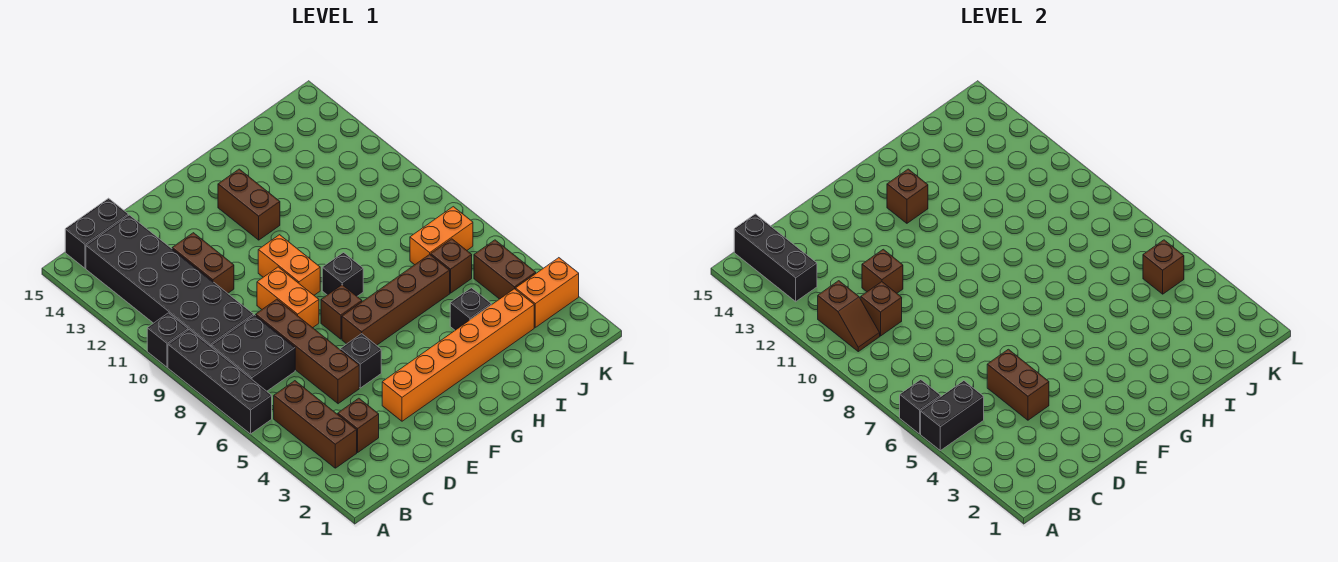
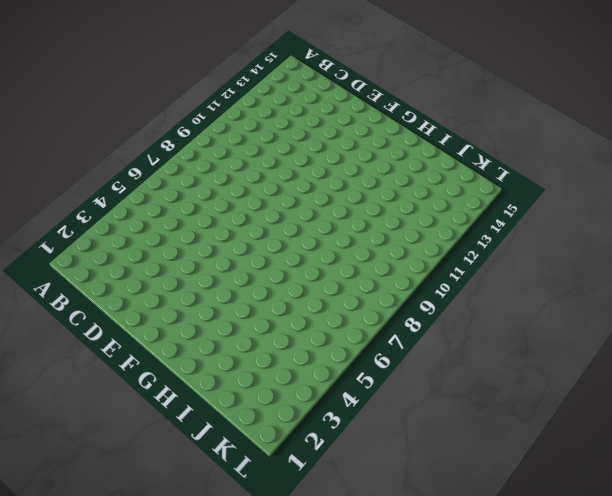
none -> black brick A6:A9 level 1
none -> black brick A10 level 1
none -> brown brick B3:B5 level 1
none -> black brick B7:C8 level 1

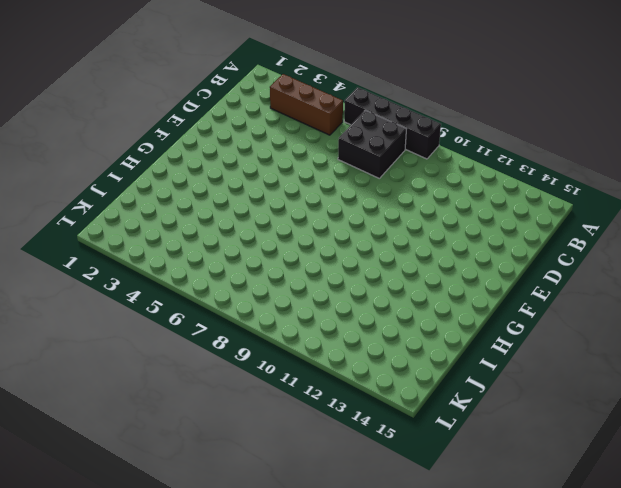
none -> black brick A10 level 1
none -> black brick B9:C14 level 1
none -> black brick B15:C15 level 1
none -> brown brick C3 level 1

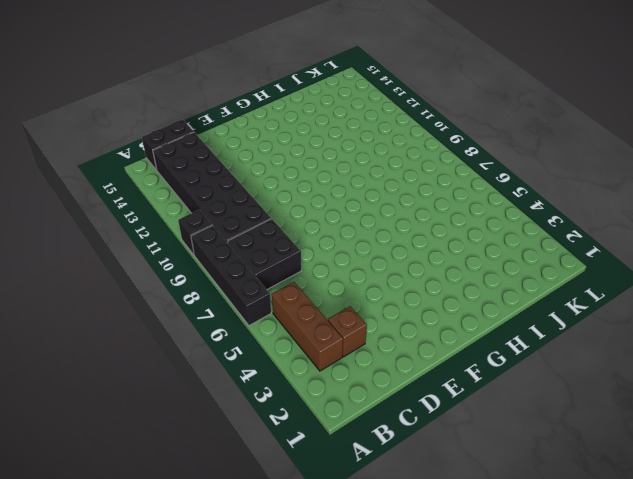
none -> brown brick D5:D8 level 1
none -> brown brick D11:D12 level 1
none -> orange brick E3:J3 level 1
none -> black brick E5 level 1

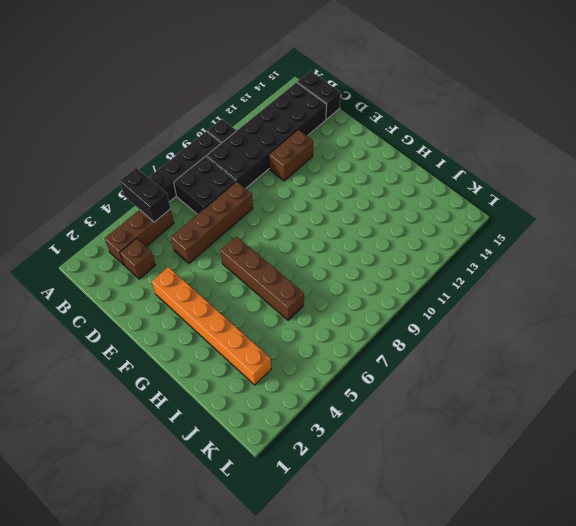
none -> black brick E5 level 1
none -> orange brick E8:E9 level 1
none -> brown brick F7 level 1
none -> orange brick F9:F10 level 1

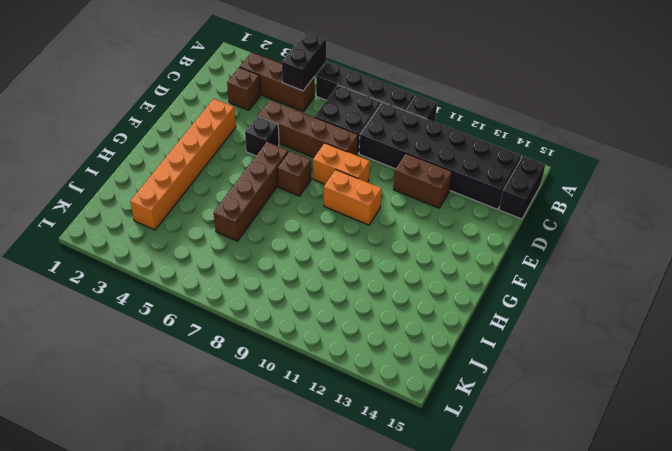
none -> black brick G8 level 1
none -> brown brick G12:G13 level 1
none -> black brick I4 level 1
none -> brown brick J6 level 1

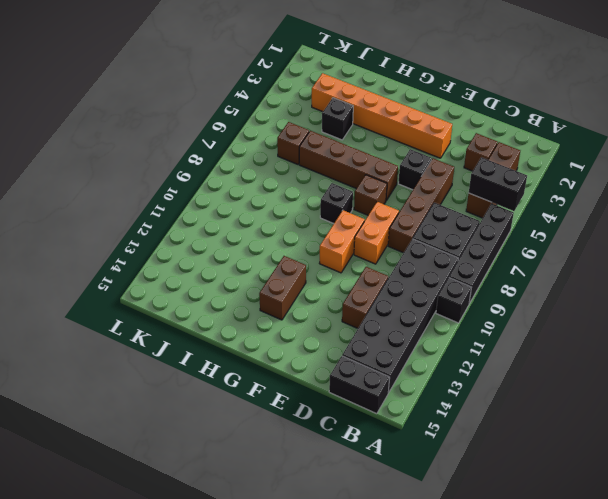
none -> orange brick J7:K7 level 1
none -> orange brick K3:L3 level 1
none -> brown brick K4:K5 level 1
none -> black brick A6 level 2

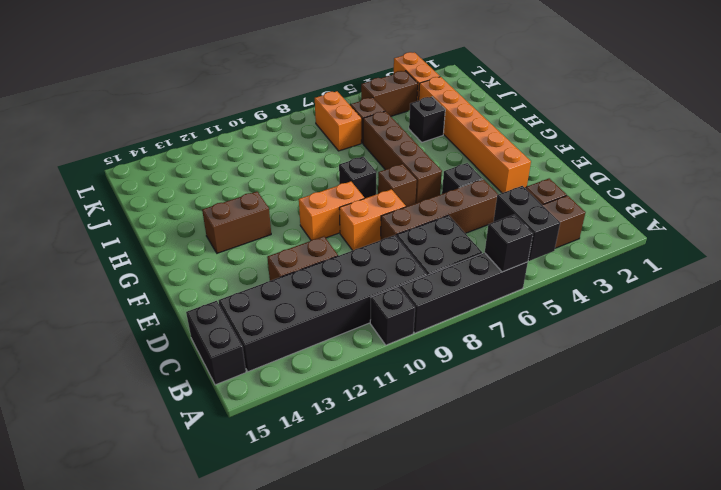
none -> brown slope B10:B11 level 2 top 11
none -> black brick B13:B15 level 2
none -> brown brick C10 level 2
none -> brown brick D4:D5 level 2

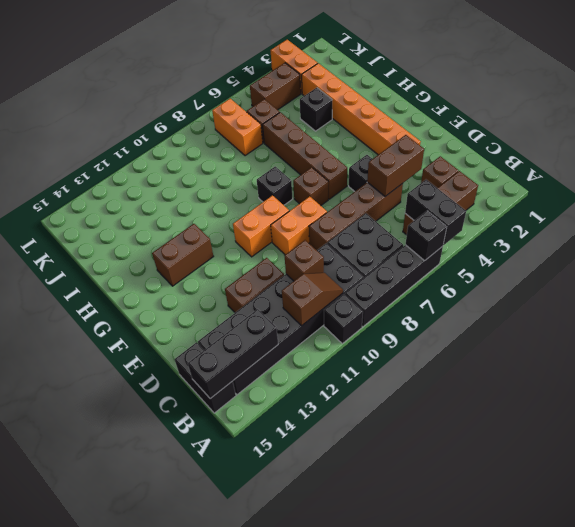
none -> brown brick D11 level 2
none -> brown brick G13 level 2
none -> brown brick K5 level 2

